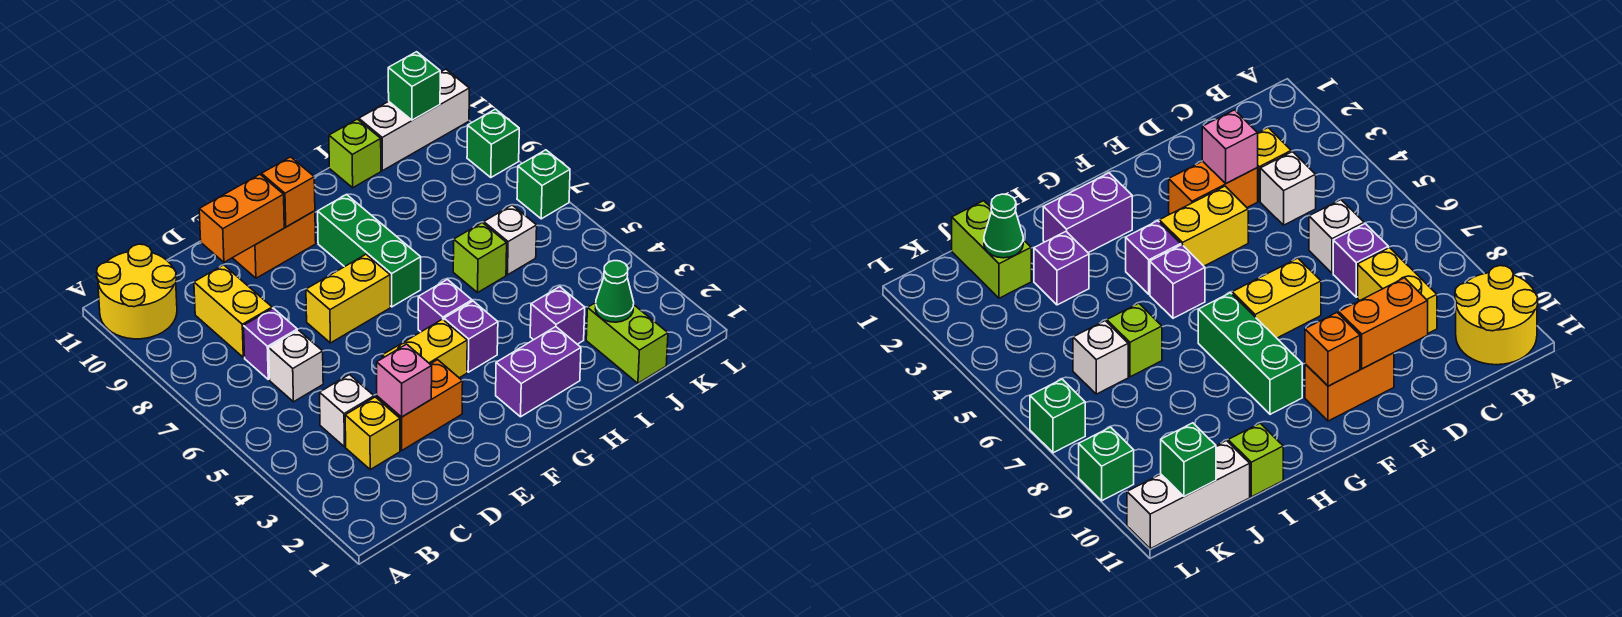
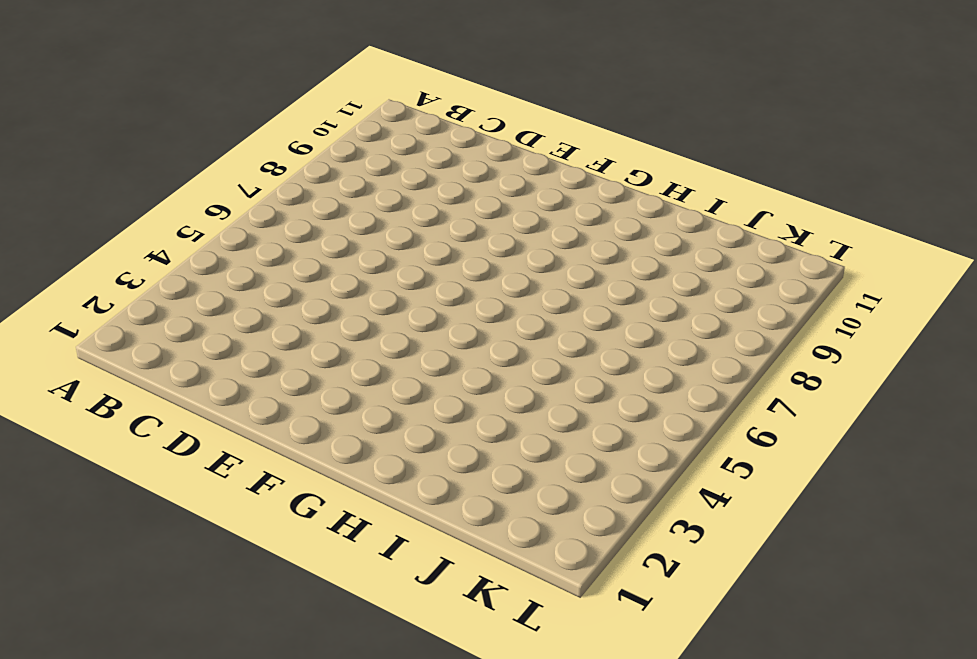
none -> yellow round brick A10:B11 level 1
none -> yellow brick C3 level 1
none -> white brick C4 level 1

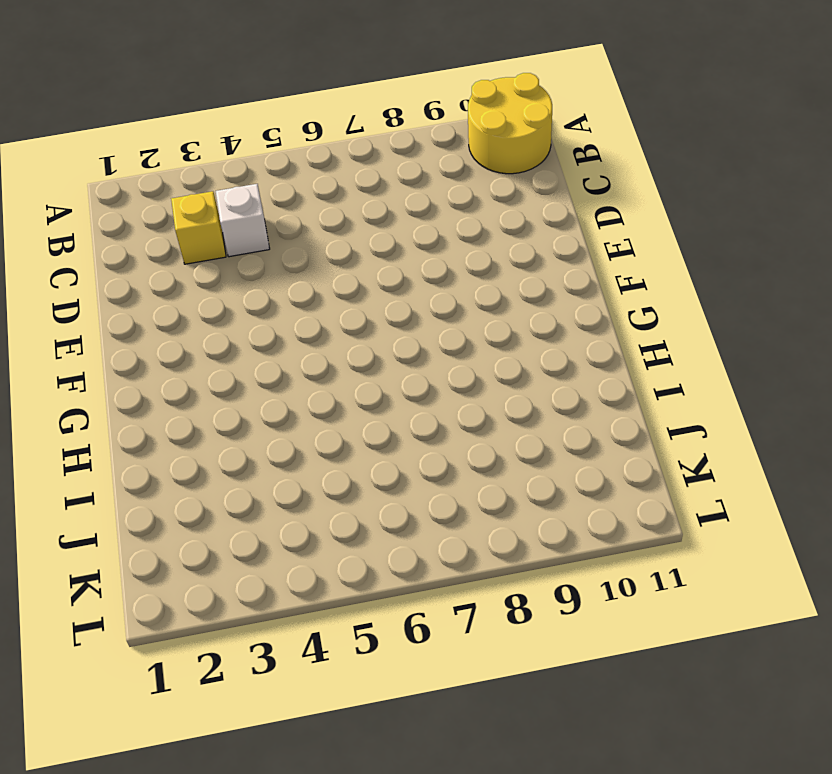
none -> white brick C6 level 1
none -> purple brick C7 level 1
none -> yellow brick C8:C9 level 1

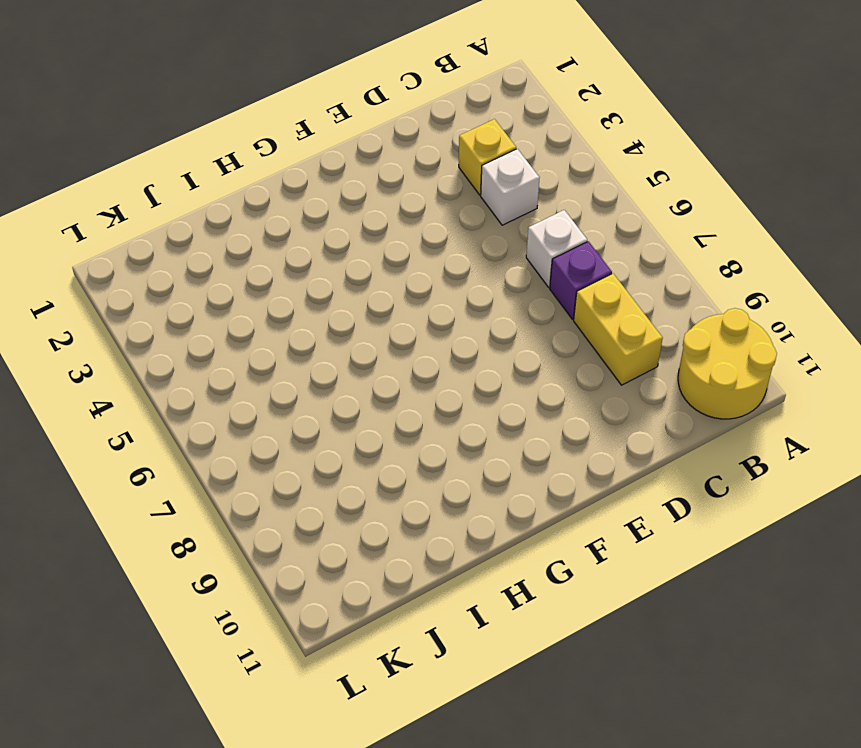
none -> orange brick D3:E3 level 1
none -> yellow brick E4:F4 level 1
none -> yellow brick E7:F7 level 1

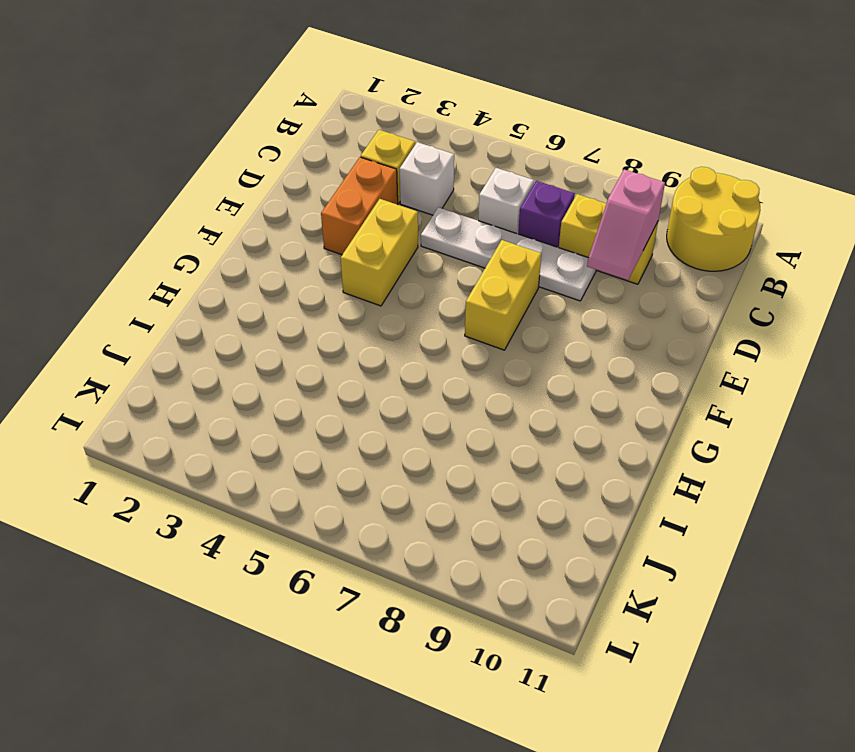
pink slope C9:D9 level 2 top C -> none
white plate D5:D8 level 1 -> none
none -> orange brick E10:F10 level 1
none -> purple brick G2:H2 level 1
none -> purple brick G4 level 1

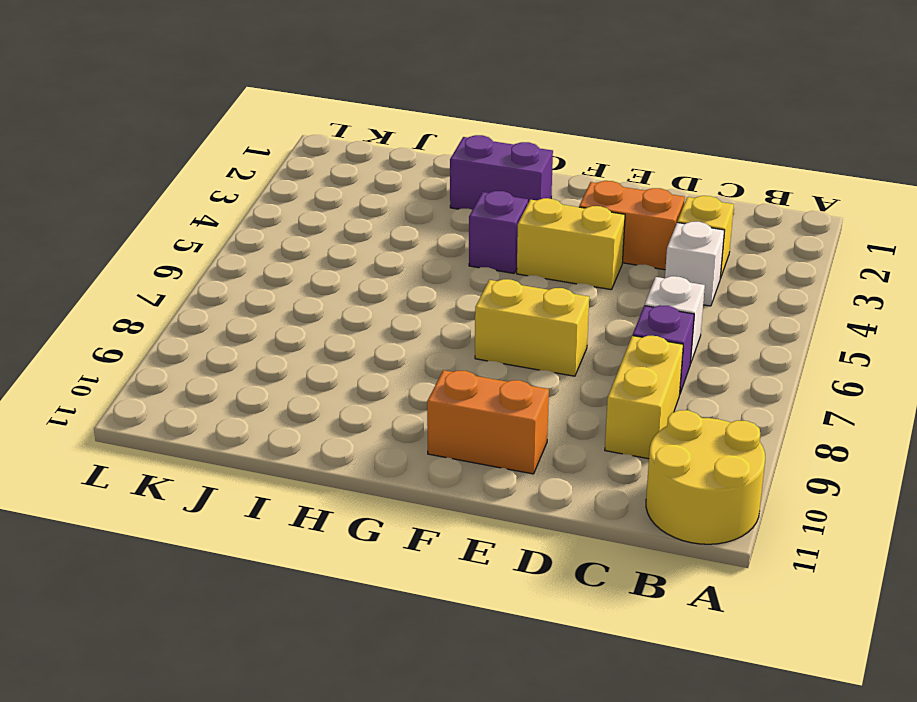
none -> purple brick G5 level 1
none -> green brick G7:G9 level 1
none -> purple brick I3 level 1

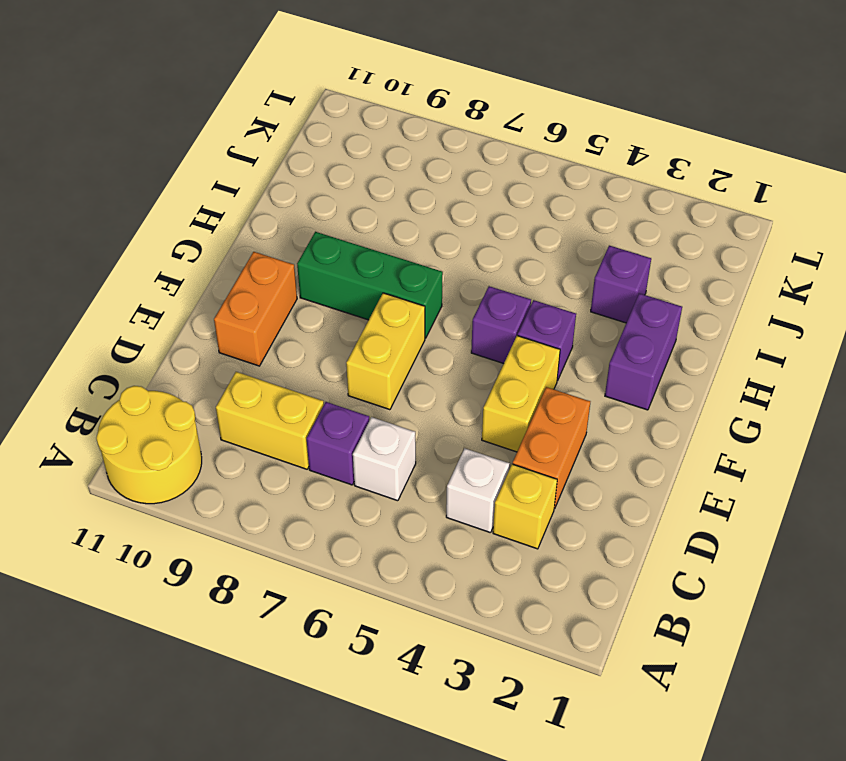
none -> lime brick I6 level 1
none -> lime brick I11 level 1
none -> lime brick J1:J2 level 1

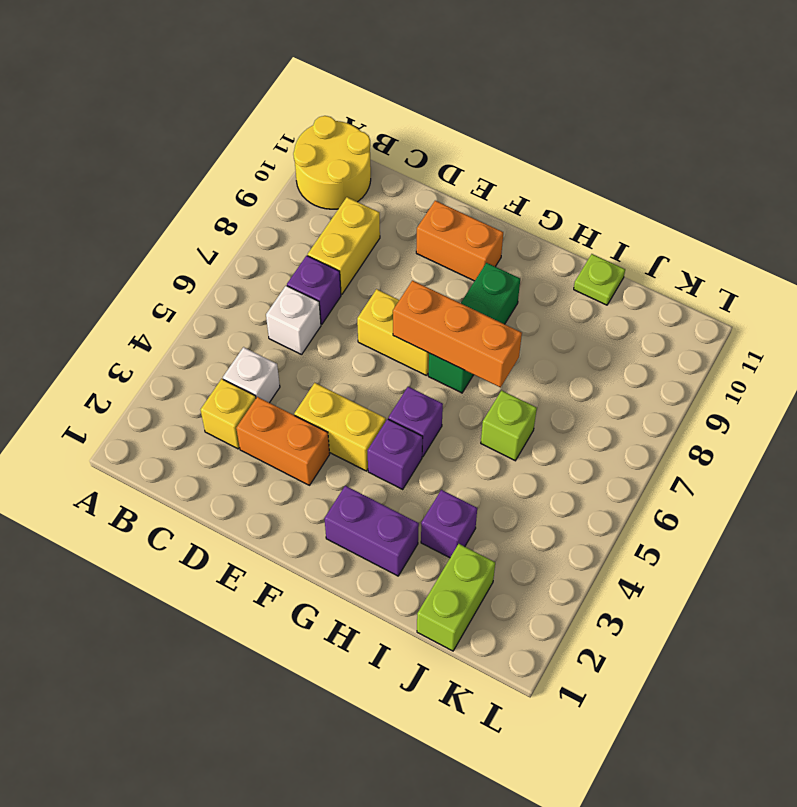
orange brick F7:H7 level 2 -> none
lime plate I11 level 1 -> lime brick I11 level 1
none -> white brick J6 level 1
none -> white brick J11:L11 level 1
none -> green brick L7 level 1

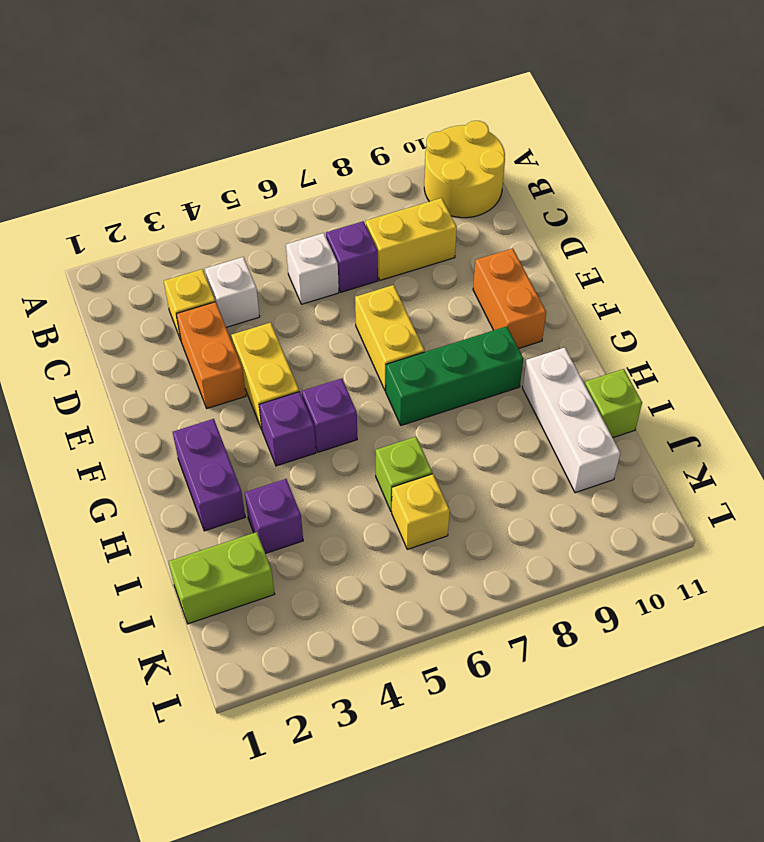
white brick H10:J10 level 1 -> white brick J11:L11 level 1
yellow brick J6 level 1 -> white brick J6 level 1
none -> green brick L7 level 1
none -> green brick L9 level 1
none -> pink brick D3 level 2

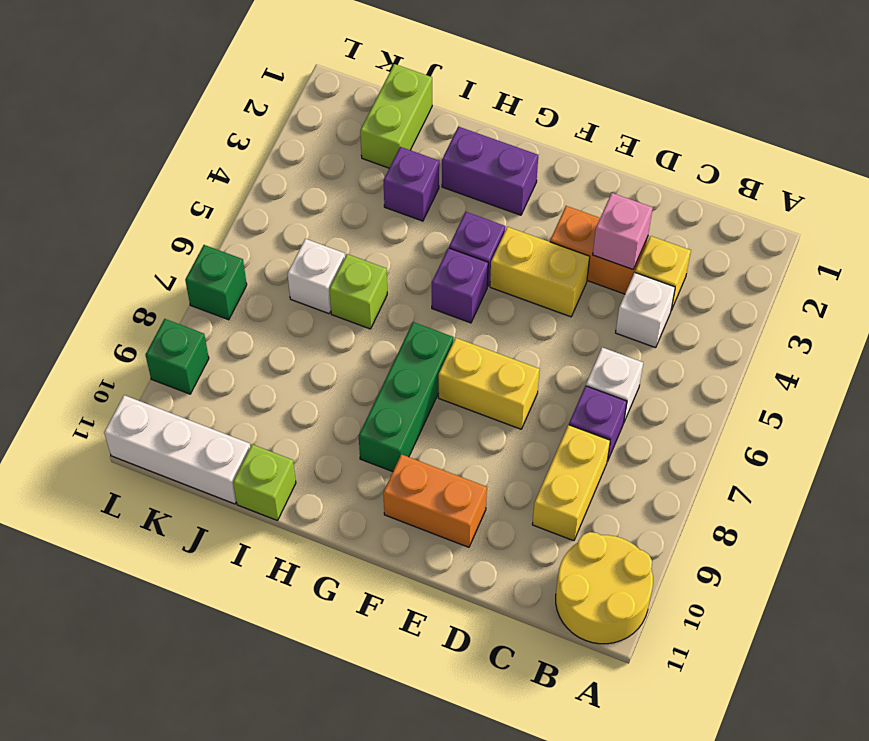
none -> orange brick D10:E10 level 2
none -> orange brick F10 level 2
none -> green cone J2 level 2

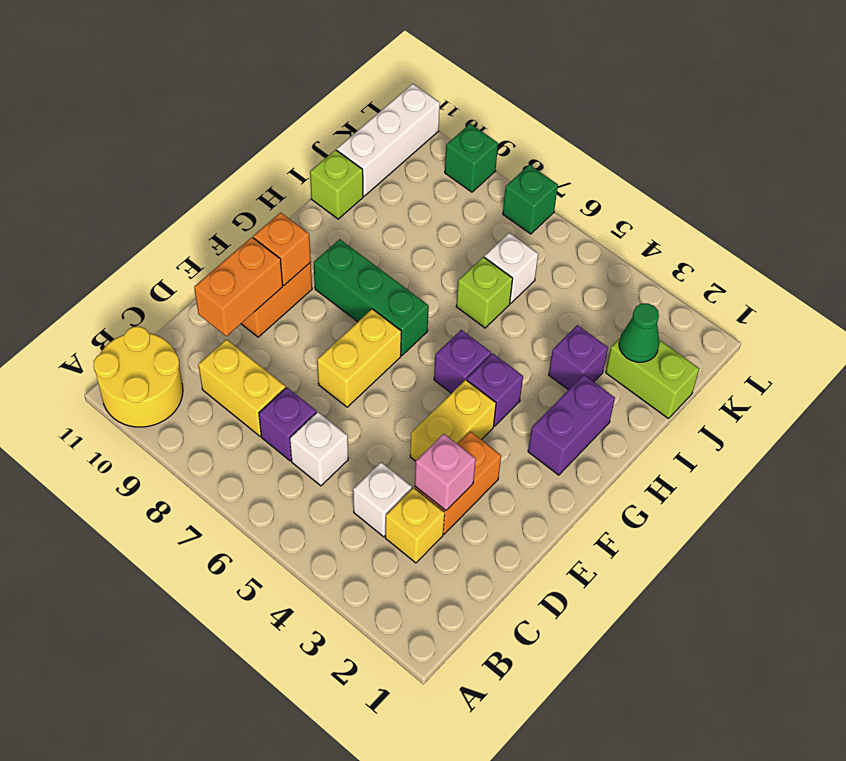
none -> green brick K11 level 2

